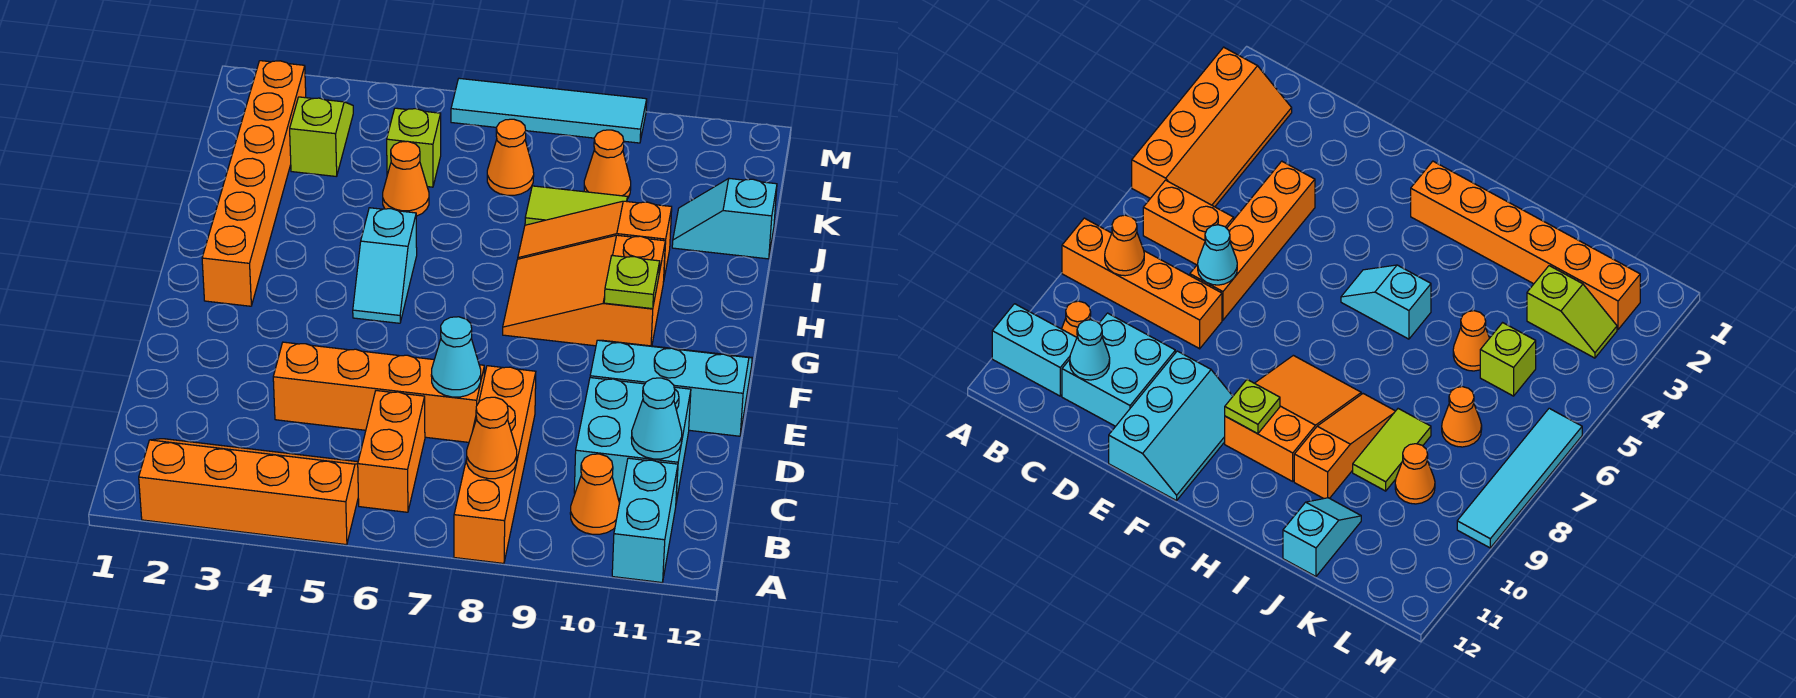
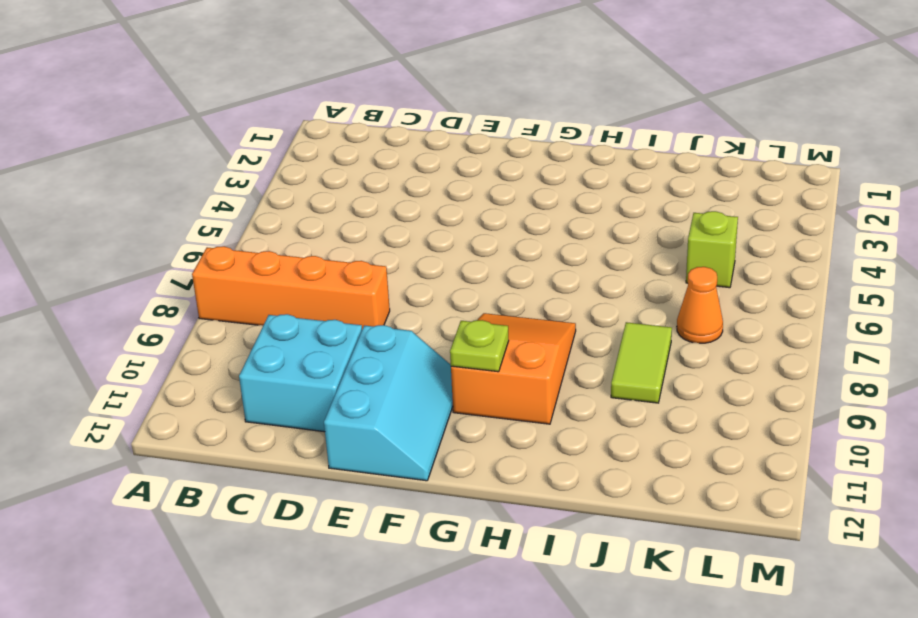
none -> orange slope A2:B5 level 1 top A
none -> cyan brick A11:B11 level 1
none -> orange brick B6:C6 level 1

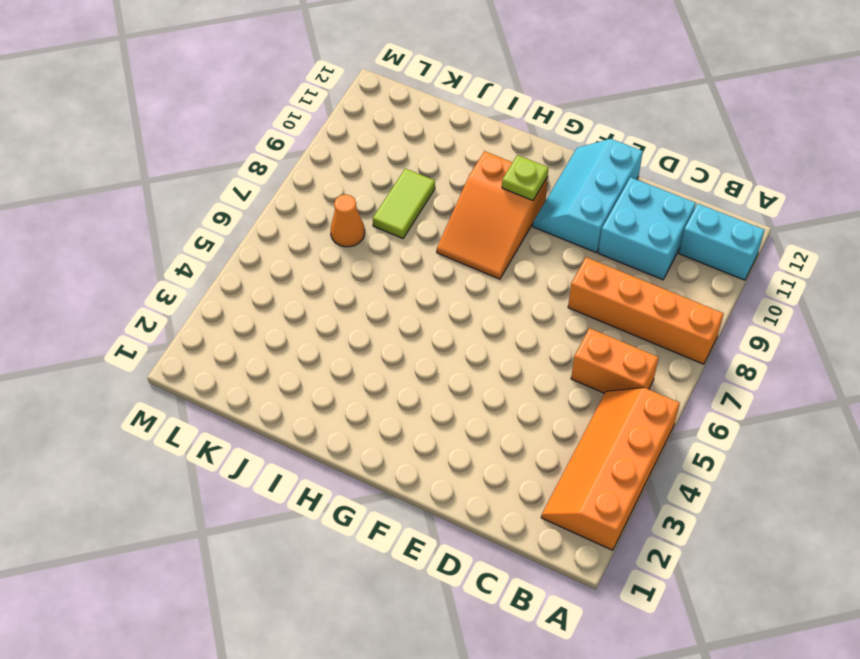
none -> orange cone B10 level 1
none -> orange brick D4:D7 level 1
none -> orange brick G2:L2 level 1

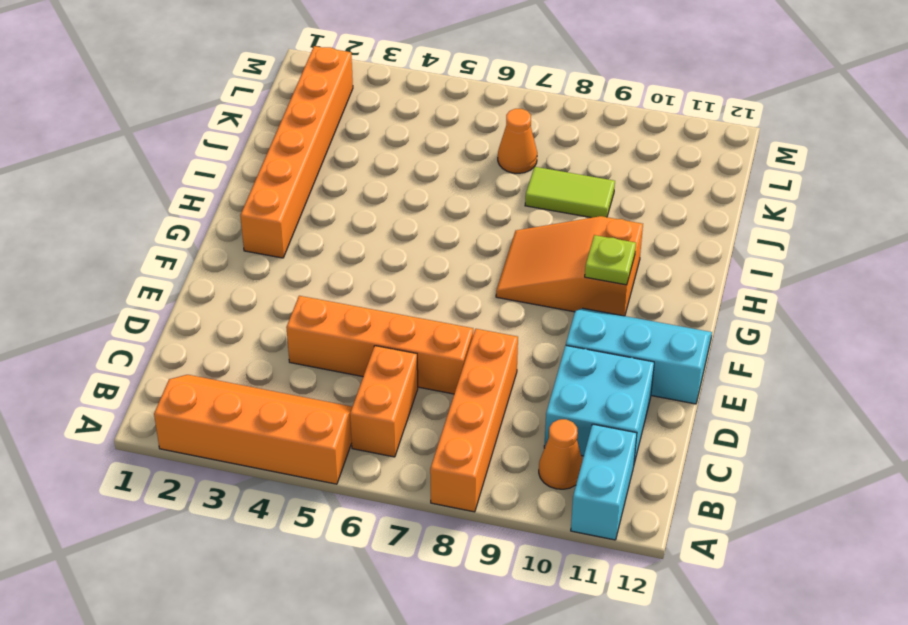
none -> cyan slope G5:H5 level 1 top H
none -> orange slope I8:I10 level 1 top 10
none -> orange cone J5 level 1

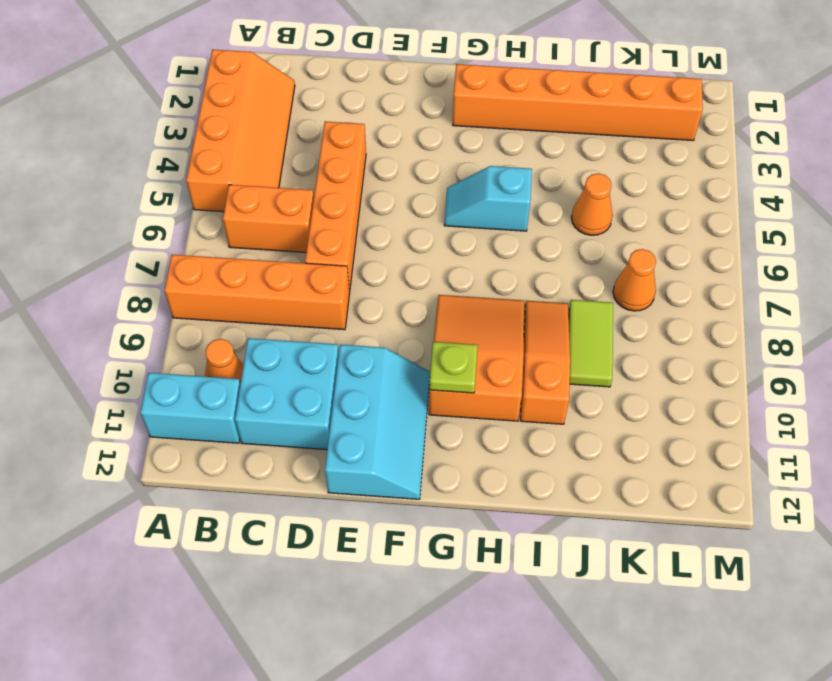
none -> cyan slope J11:J12 level 1 top 12
none -> lime slope K3:L3 level 1 top K
none -> lime brick K5 level 1

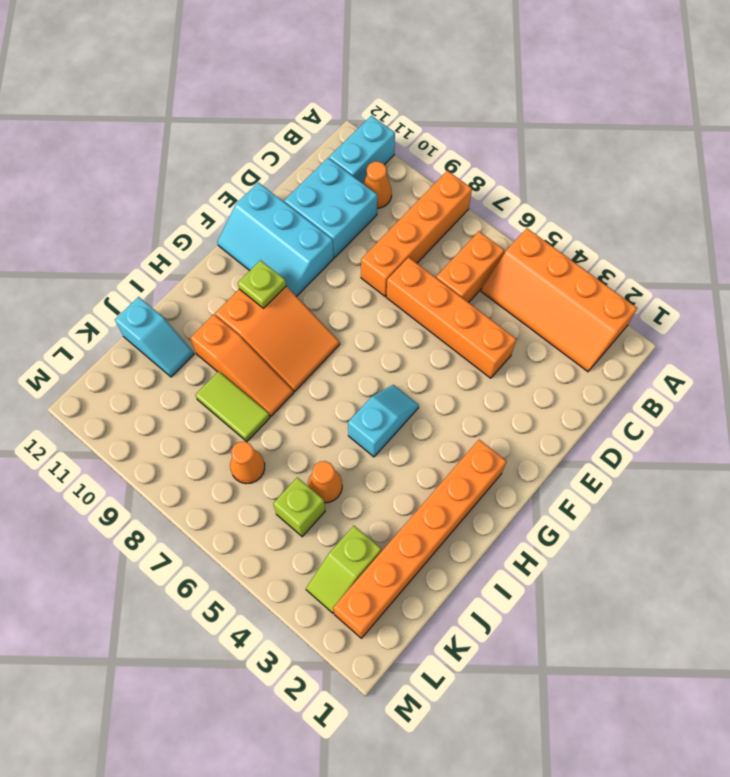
none -> orange cone K9 level 1
none -> cyan tile M6:M9 level 1
none -> orange cone B8 level 2

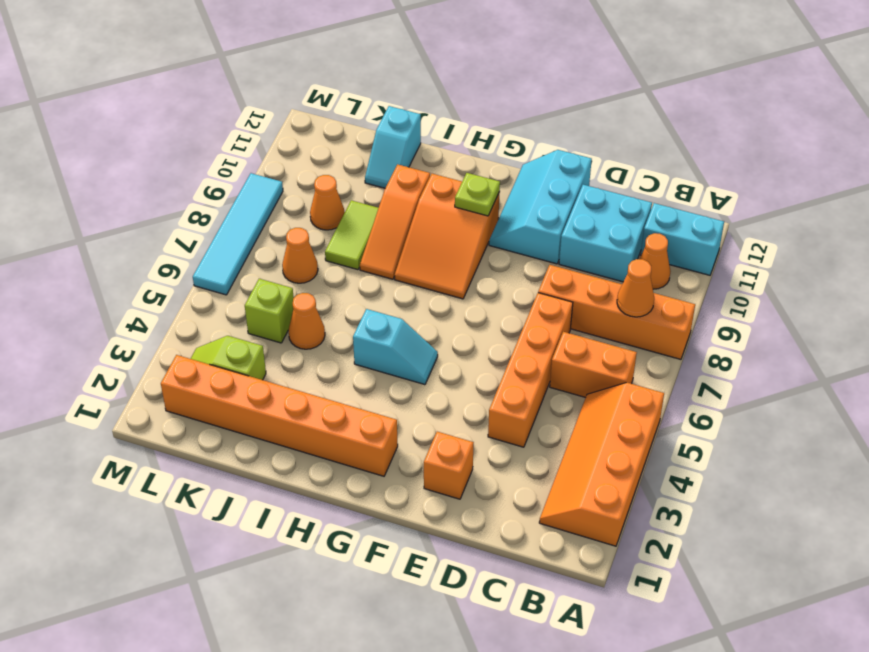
orange brick E2 level 1 -> none
none -> cyan cone C11 level 2
none -> cyan cone D7 level 2

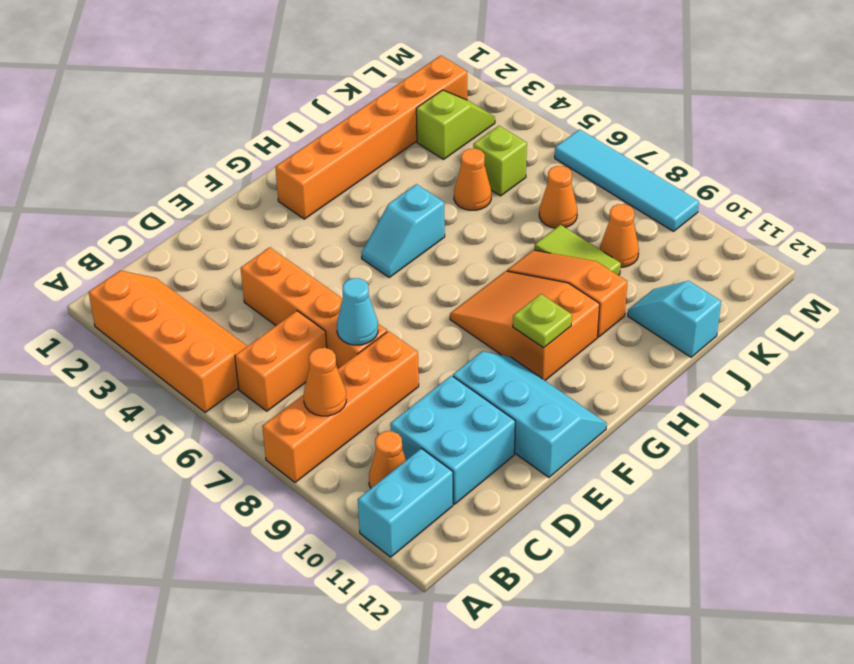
none -> cyan cone C11 level 2

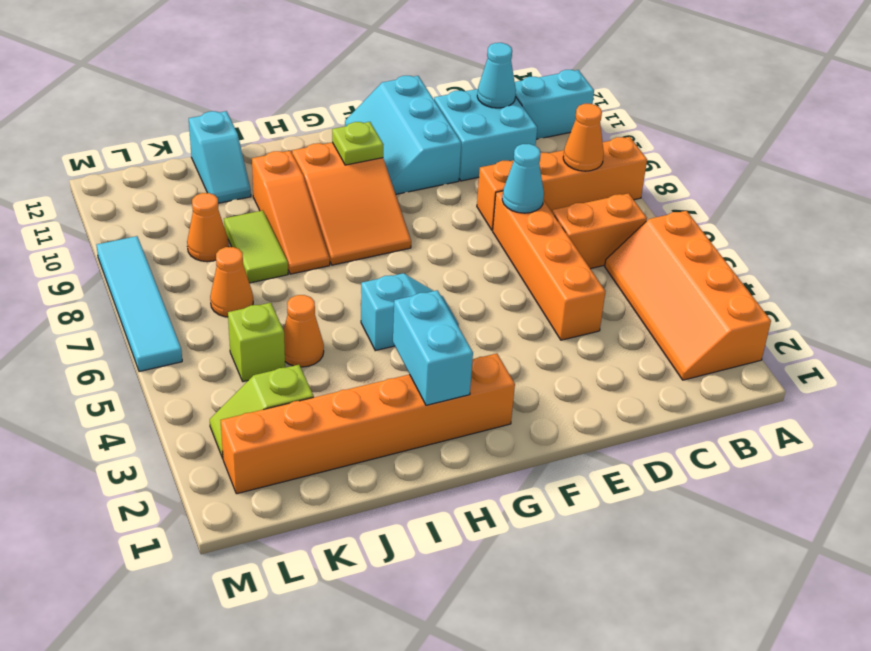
cyan brick H2:H3 level 2 -> none
none -> orange cone B10 level 1

